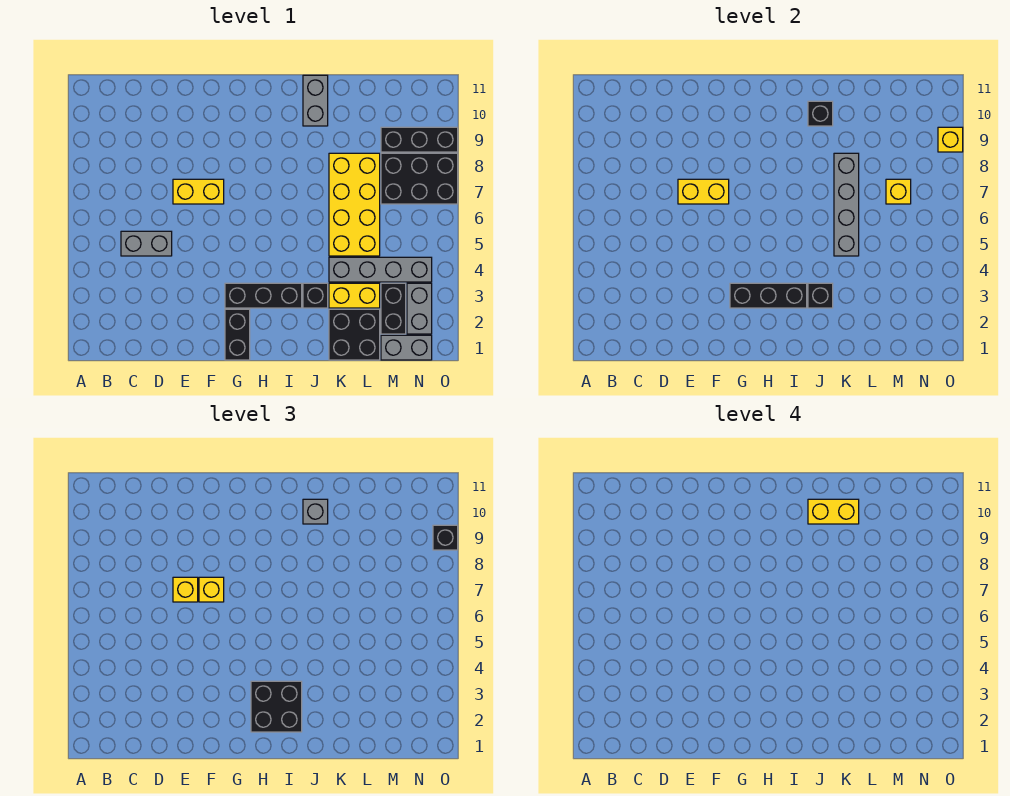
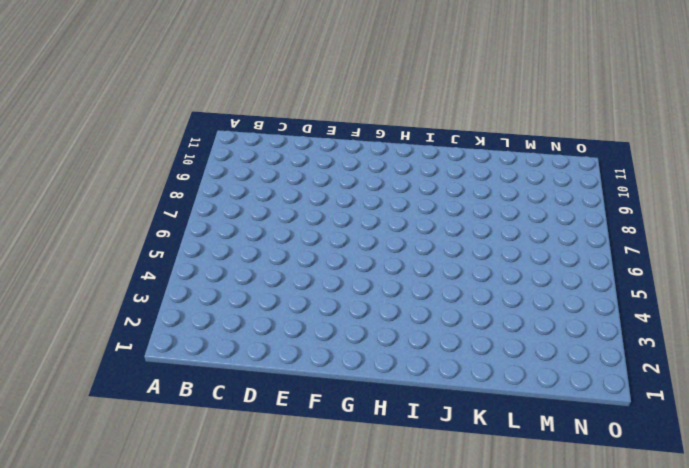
none -> grey brick C5:D5 level 1
none -> yellow brick E7:F7 level 1
none -> black brick G1:G2 level 1

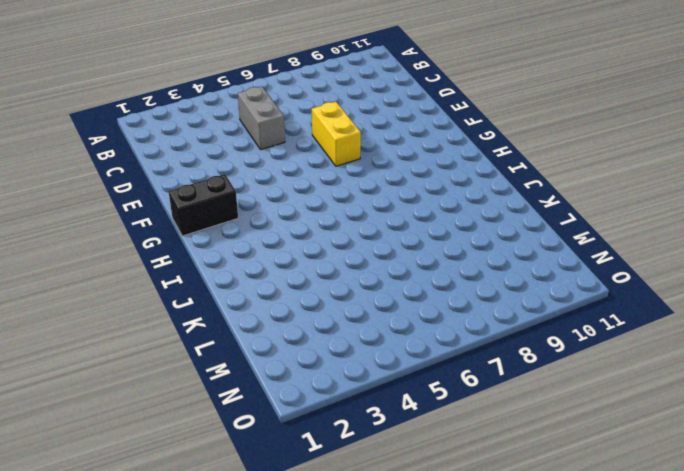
none -> black brick G3:I3 level 1
none -> black brick J3 level 1
none -> grey brick J10:J11 level 1

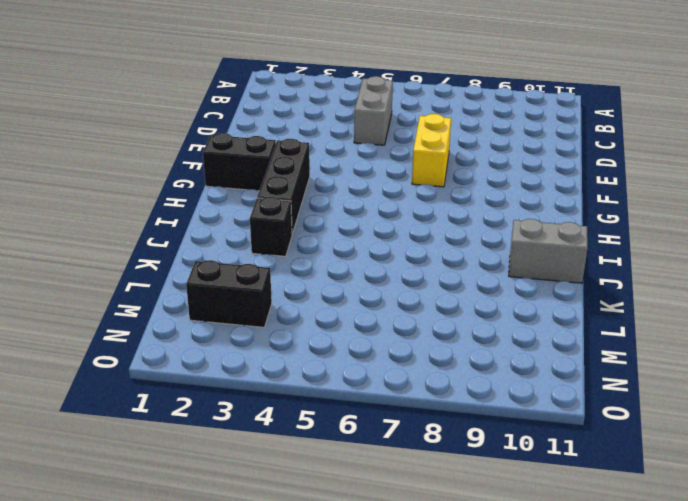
none -> black brick K1:L2 level 1
none -> yellow brick K3:L3 level 1
none -> grey brick K4:N4 level 1

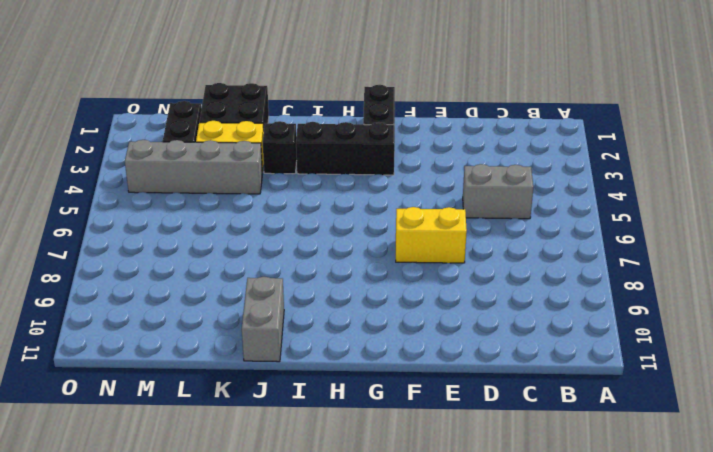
none -> yellow brick K5:L8 level 1
none -> grey brick M1:N1 level 1
none -> black brick M7:O8 level 1

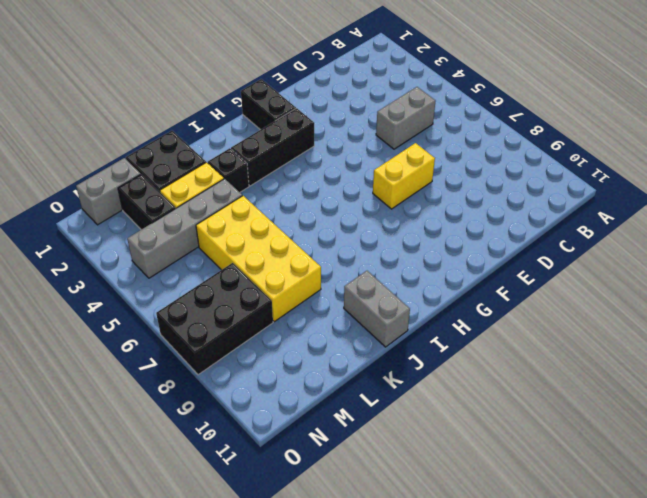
none -> black brick M9:O9 level 1
none -> grey brick N2:N3 level 1
none -> yellow brick E7:F7 level 2

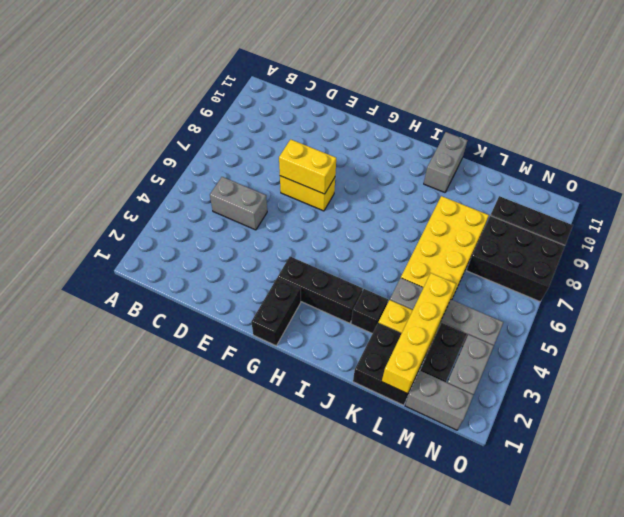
yellow brick L1:L4 level 2 -> none
none -> black brick G3:I3 level 2
none -> black brick J3 level 2
none -> black brick J10 level 2

